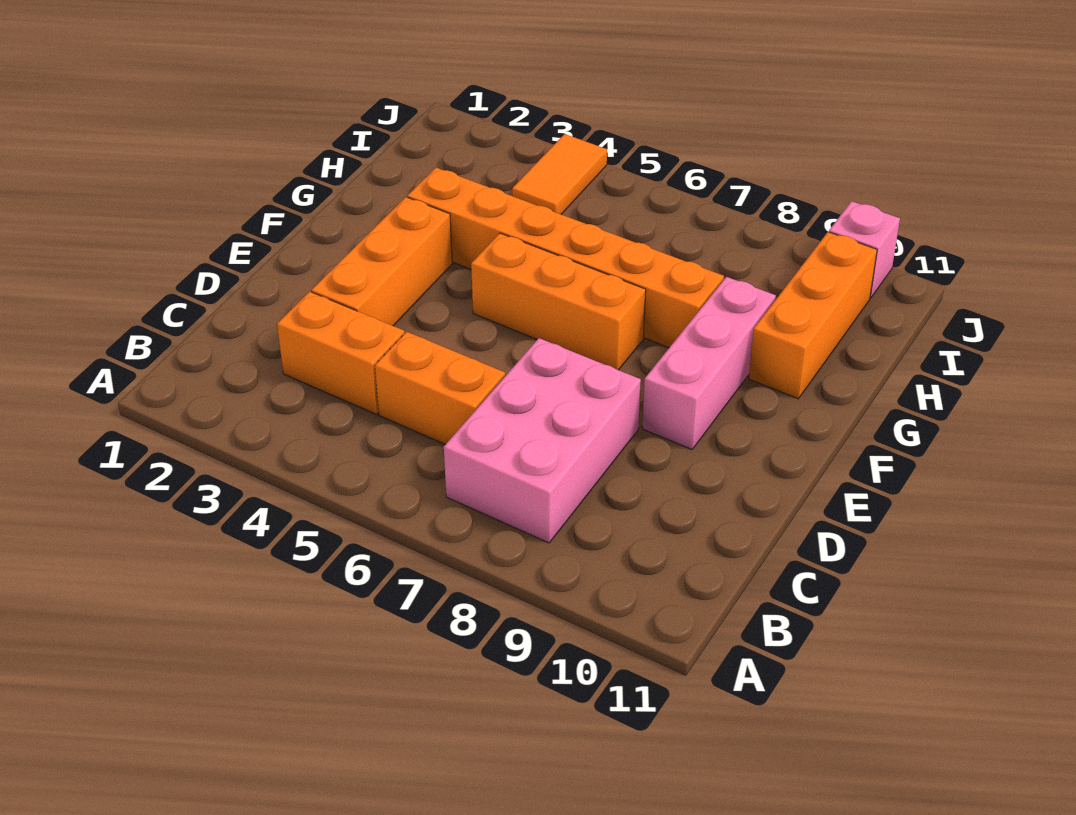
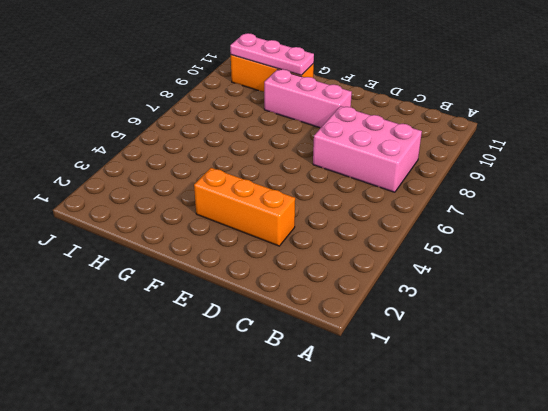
pink plate G10:I10 level 2 -> none
none -> orange brick C3:C4 level 1
none -> orange brick C5:C6 level 1

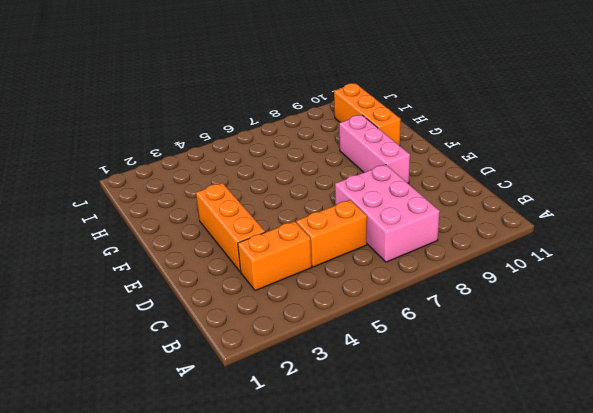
none -> orange brick F5:F7 level 1
none -> orange brick G3:G8 level 1

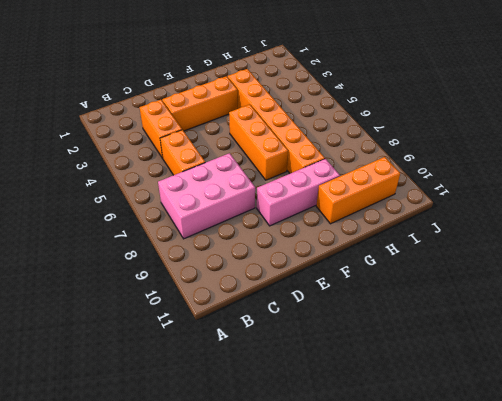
none -> orange tile I4:J4 level 1
none -> pink brick J10 level 1

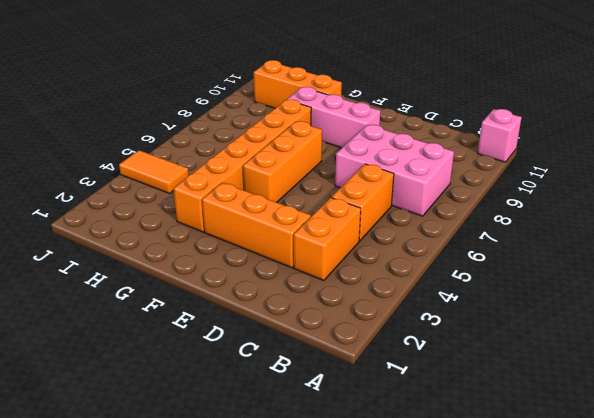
pink brick A11 level 1 -> pink brick J10 level 1

